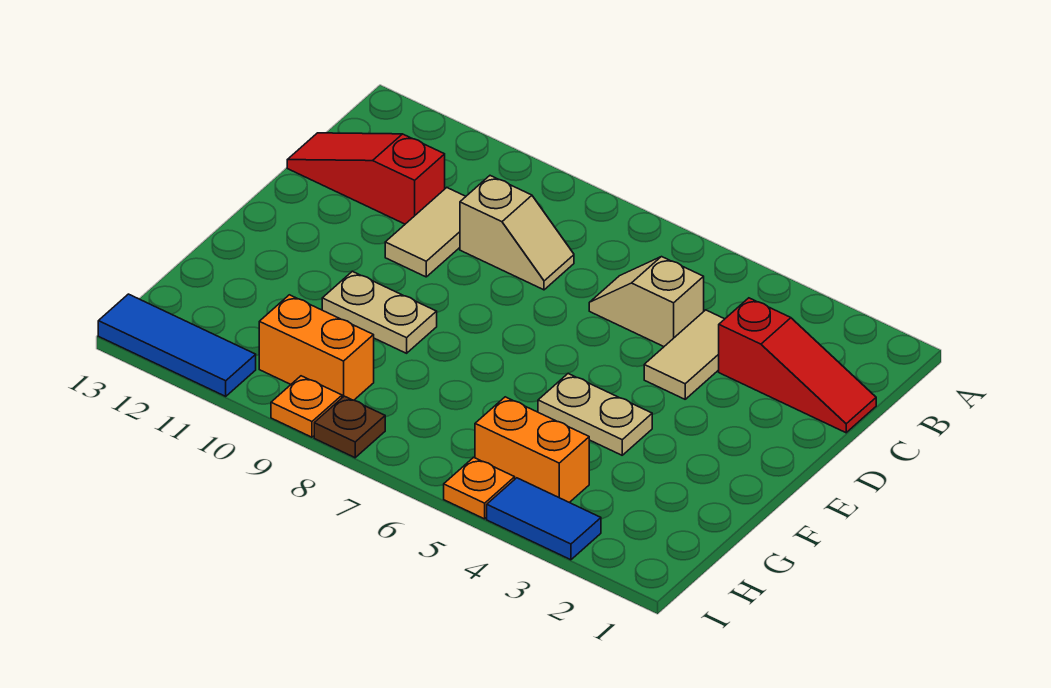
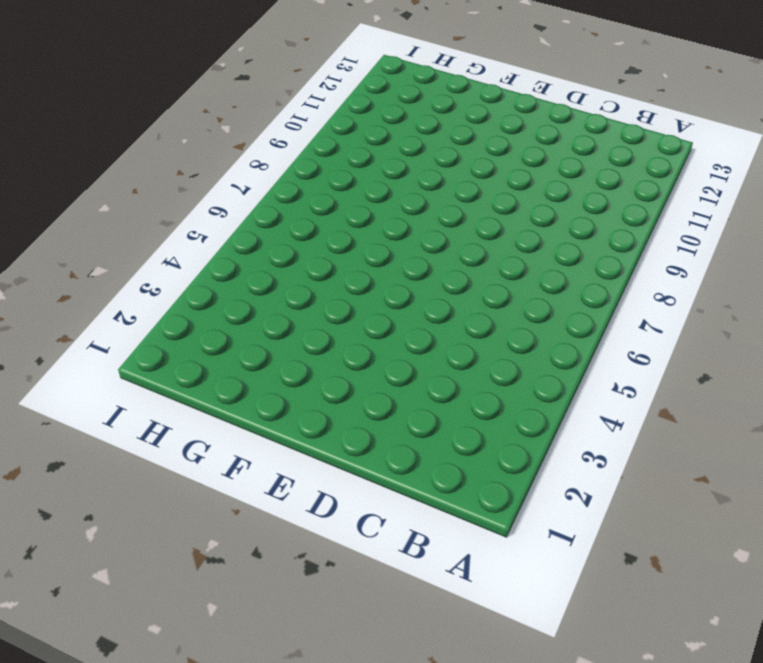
none -> red slope C1:C3 level 1 top 3
none -> tan tile C4:D4 level 1
none -> tan slope C5:C6 level 1 top 5

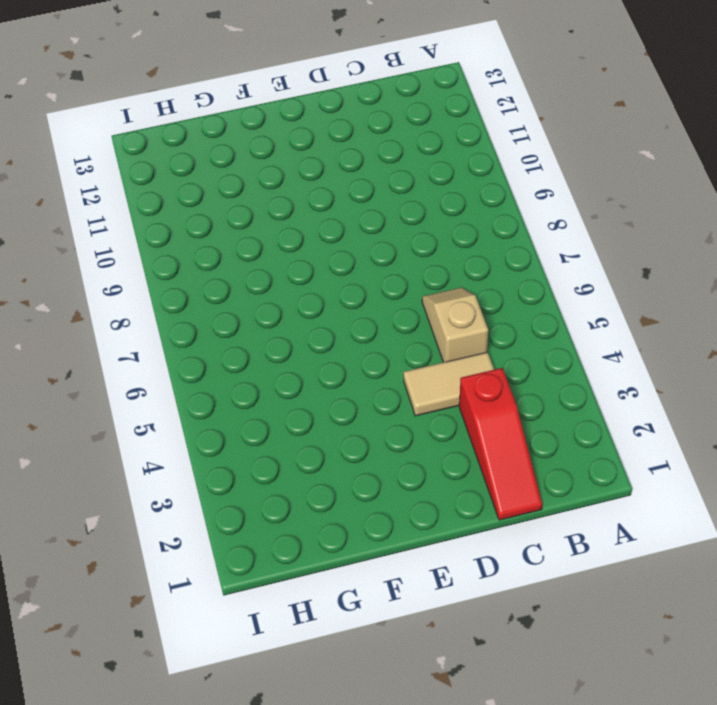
none -> tan slope C8:C9 level 1 top 9
none -> tan tile C10:D10 level 1
none -> red slope C11:C13 level 1 top 11

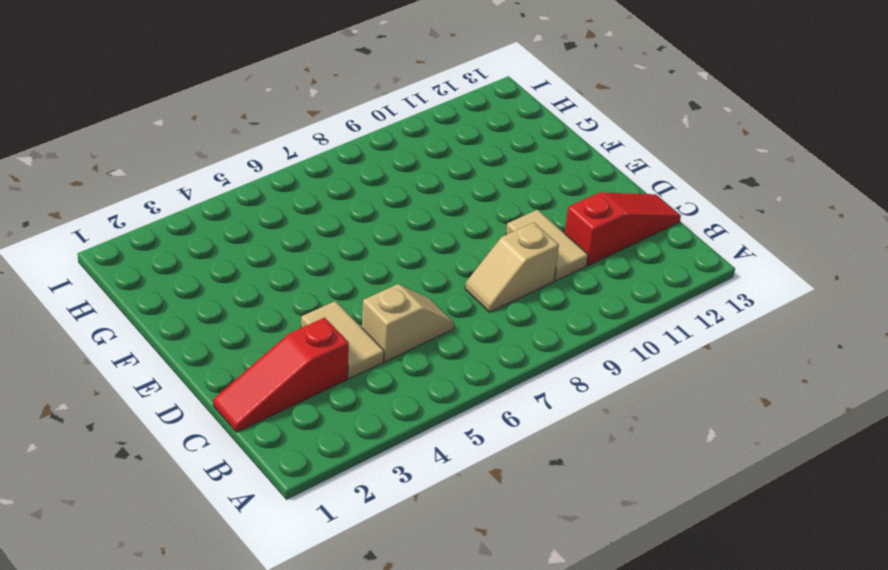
none -> tan plate F4:F5 level 1
none -> tan plate F9:F10 level 1
none -> orange brick H4:H5 level 1

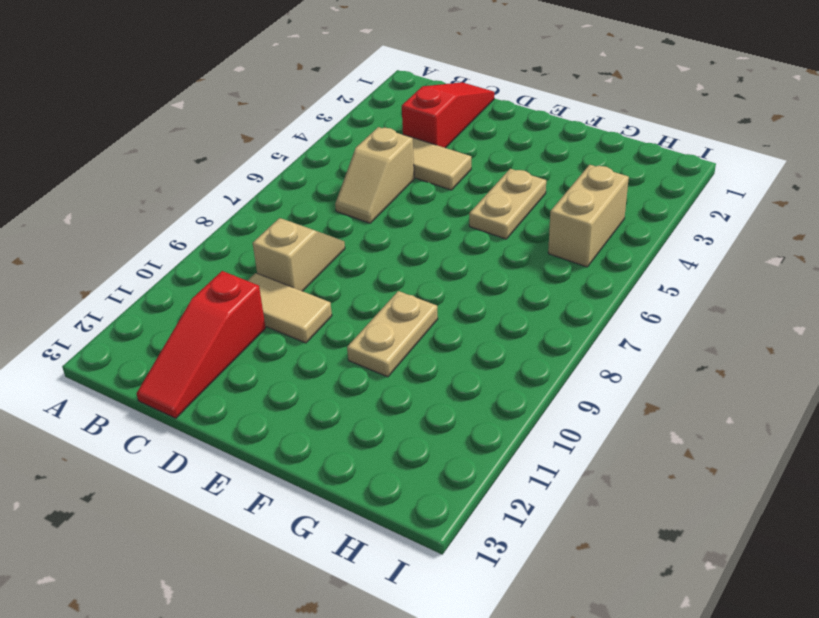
tan brick H4:H5 level 1 -> orange brick H4:H5 level 1
none -> orange brick H9:H10 level 1
none -> blue tile I3:I4 level 1
none -> orange plate I5 level 1

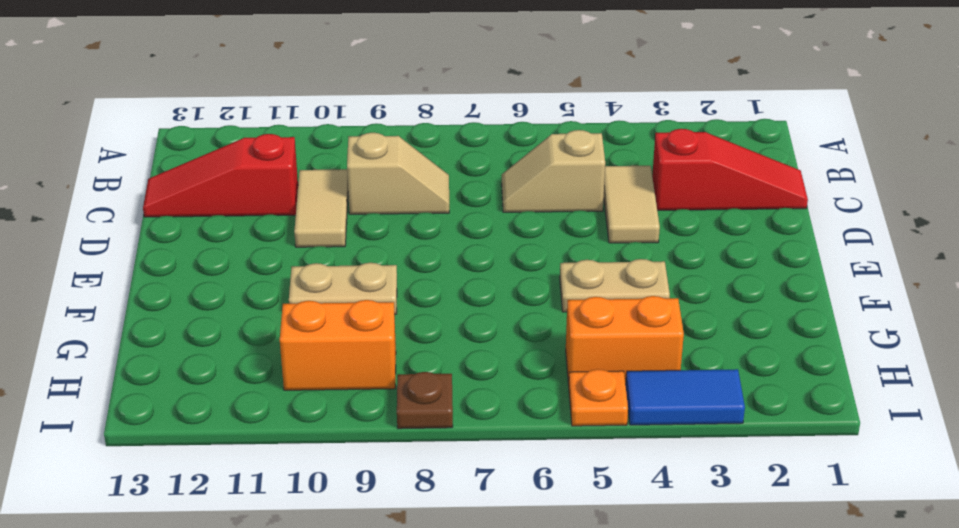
none -> orange plate I9 level 1
none -> blue tile I11:I13 level 1

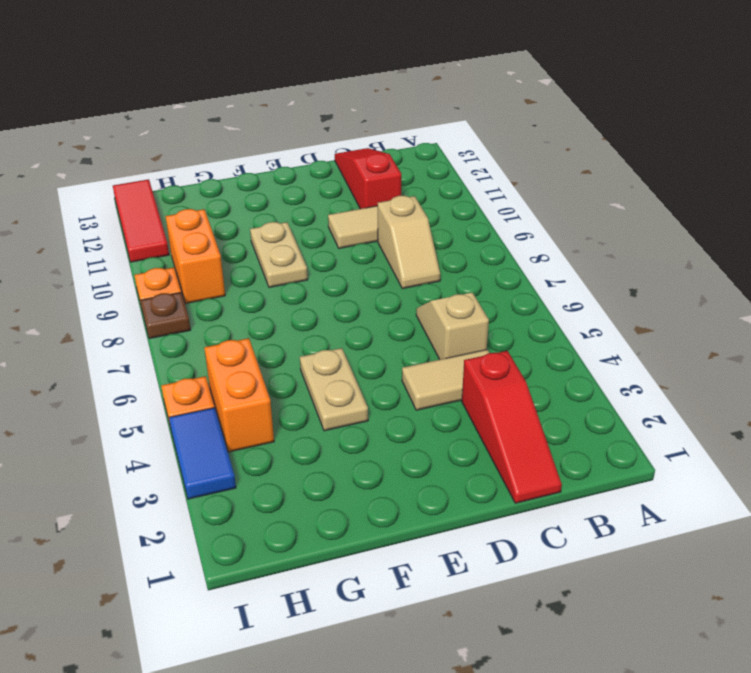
red tile I11:I13 level 1 -> blue tile I11:I13 level 1

